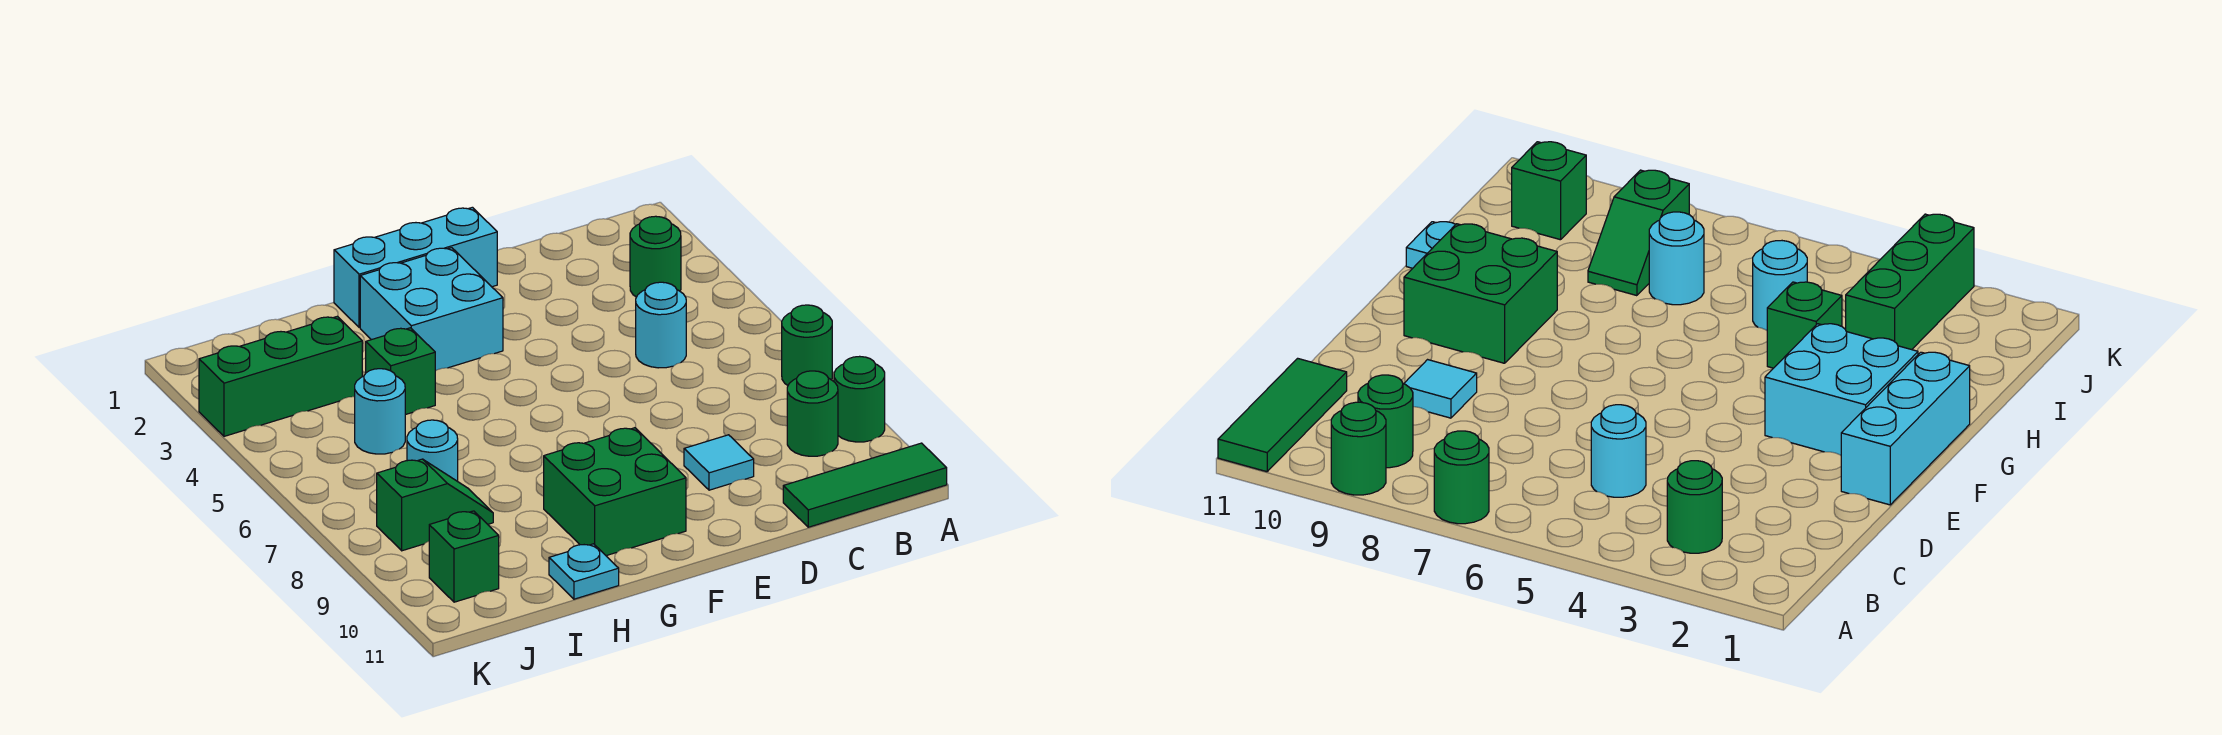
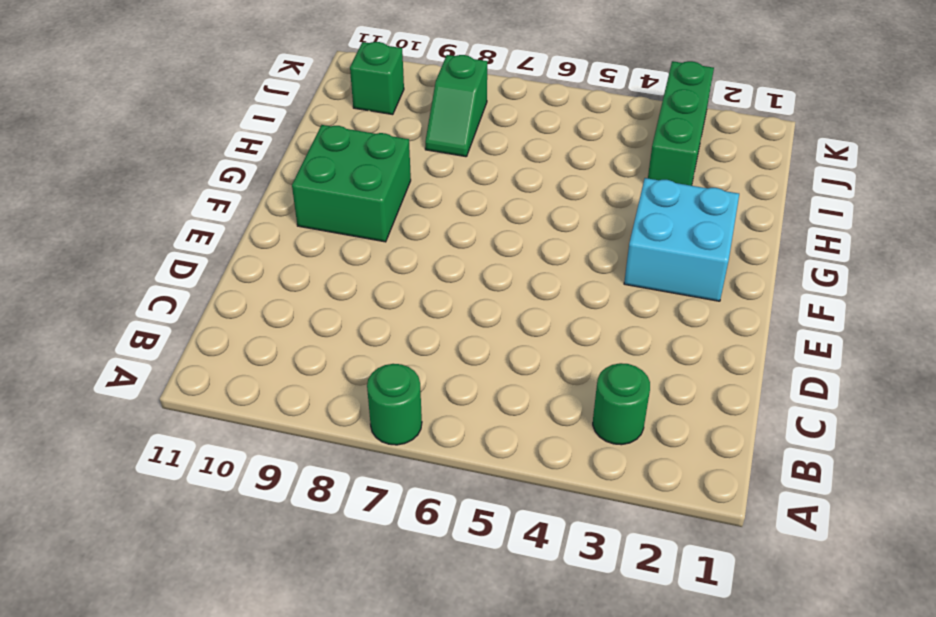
none -> green round brick A9 level 1
none -> green tile A11:C11 level 1
none -> green round brick B9 level 1

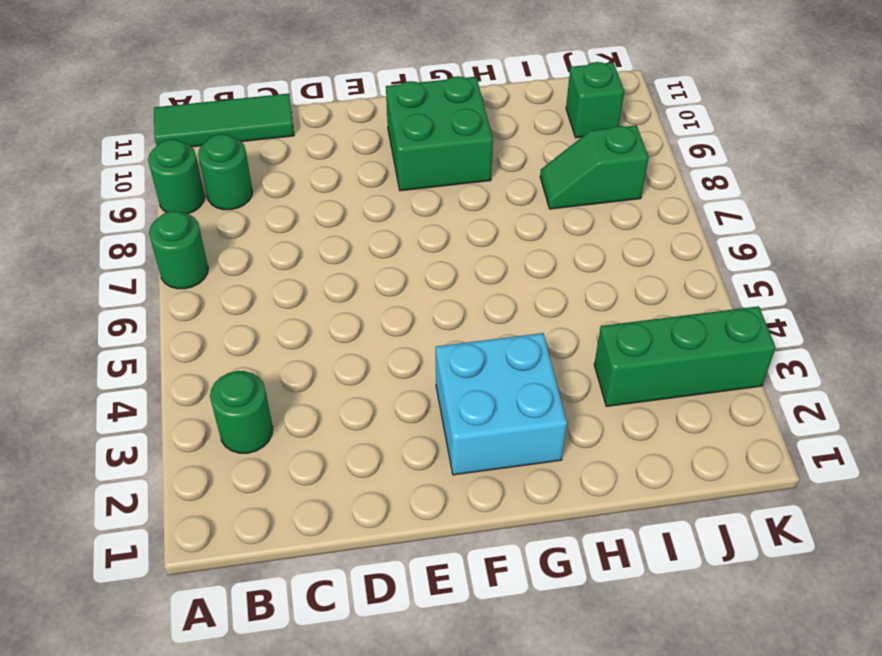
none -> cyan round brick C5 level 1
none -> cyan tile D9 level 1
none -> cyan brick E1:G1 level 1

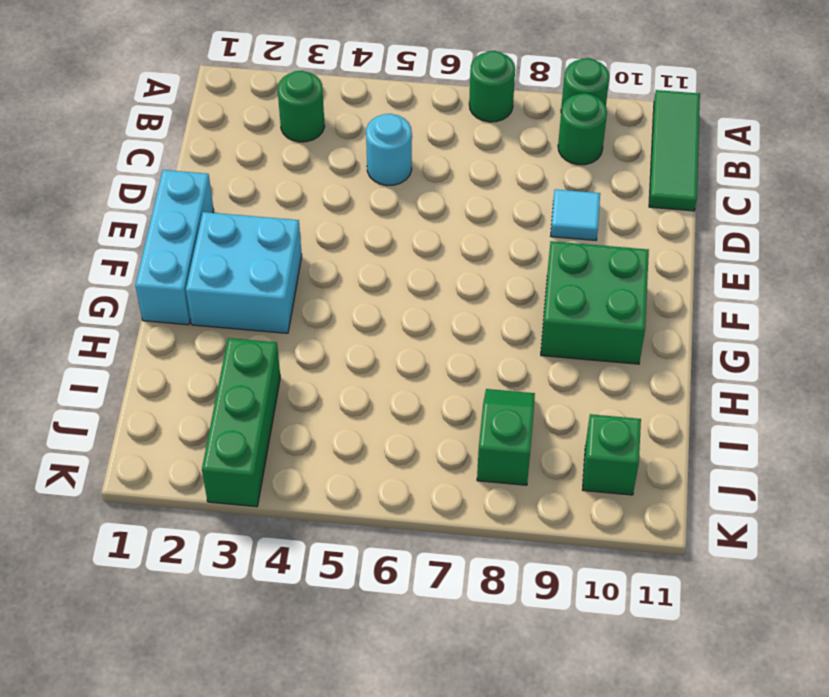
none -> green brick H4 level 1
none -> cyan plate H11 level 1
none -> cyan round brick I5 level 1

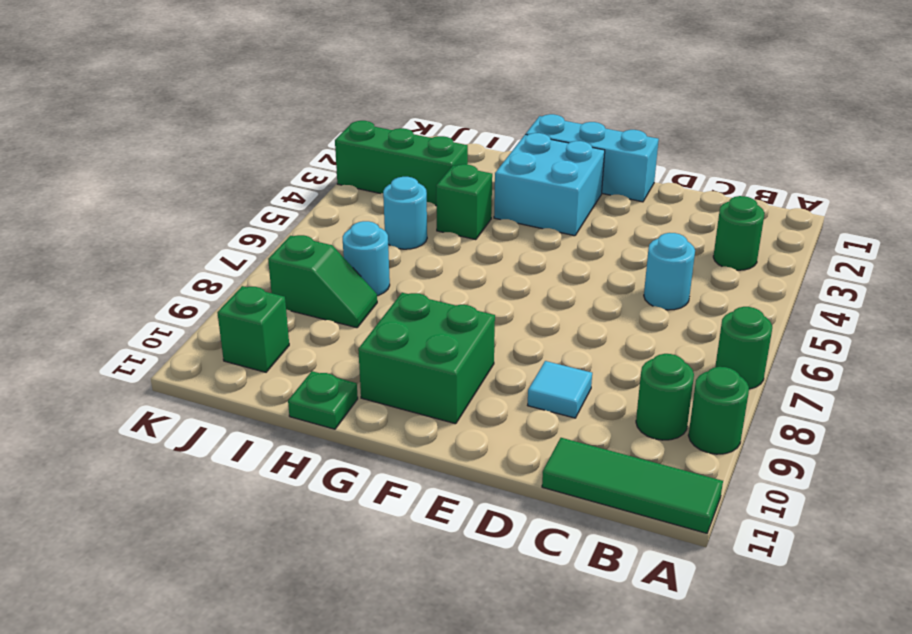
green plate H11 level 1 -> cyan plate H11 level 1

